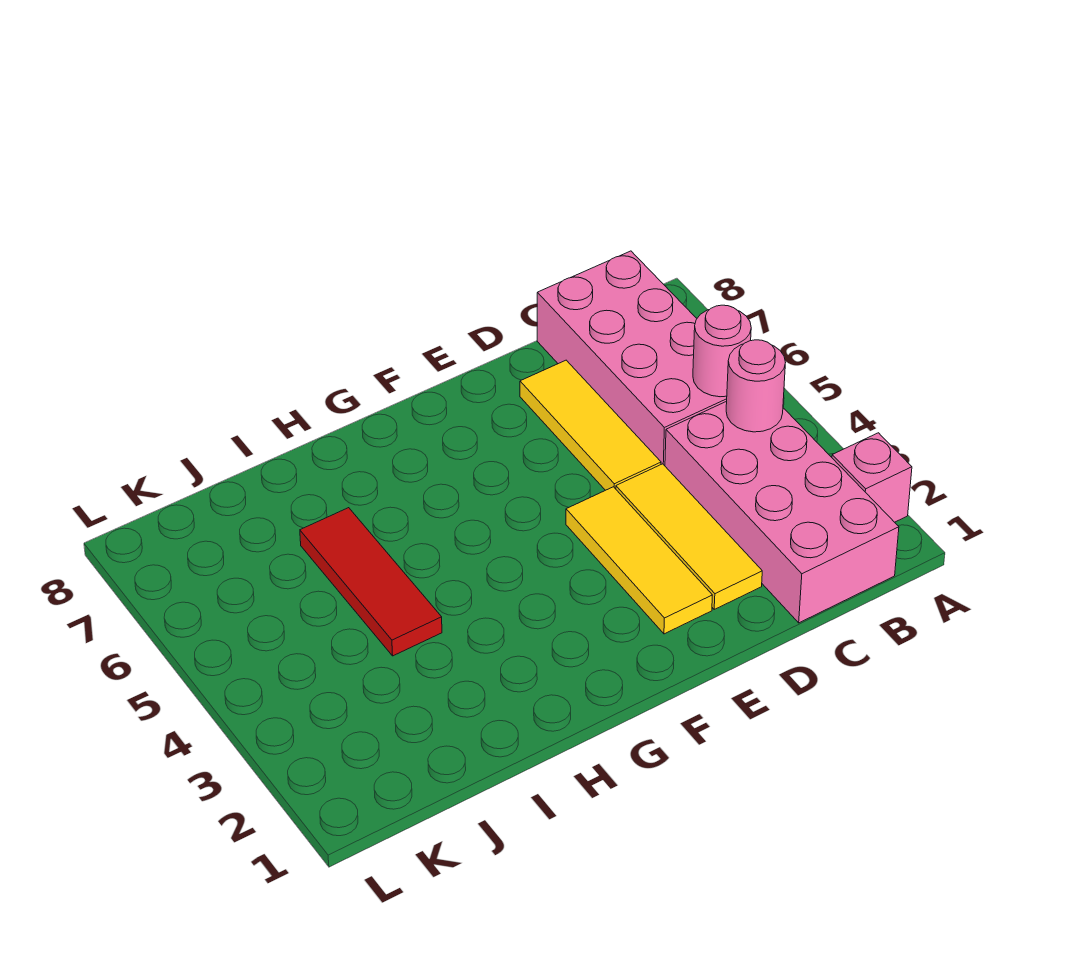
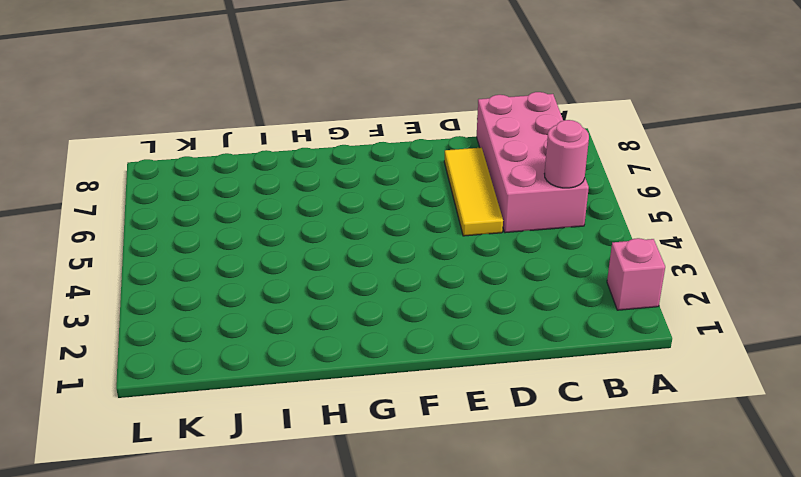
none -> pink brick B1:C4 level 1
none -> yellow tile D2:D4 level 1

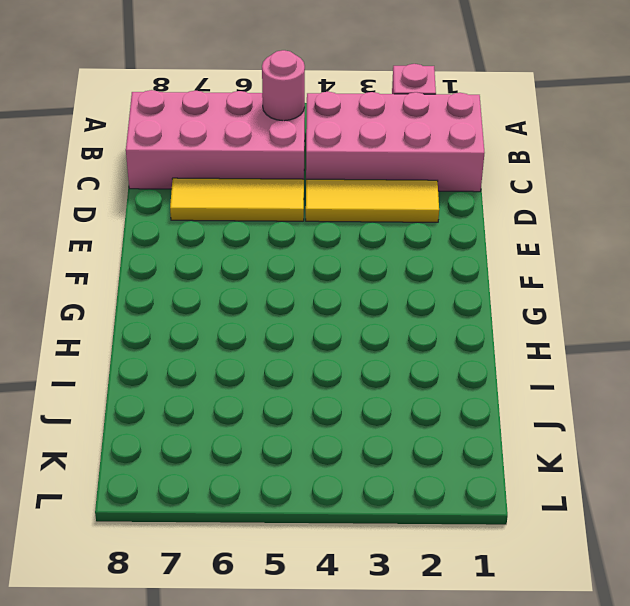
none -> yellow tile E2:E4 level 1
none -> red tile I4:I6 level 1

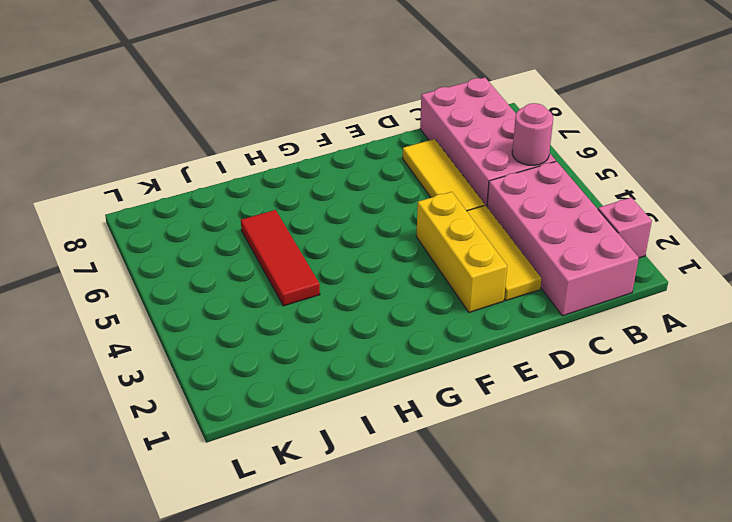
yellow brick E2:E4 level 1 -> yellow tile E2:E4 level 1
none -> pink round brick B4 level 2

